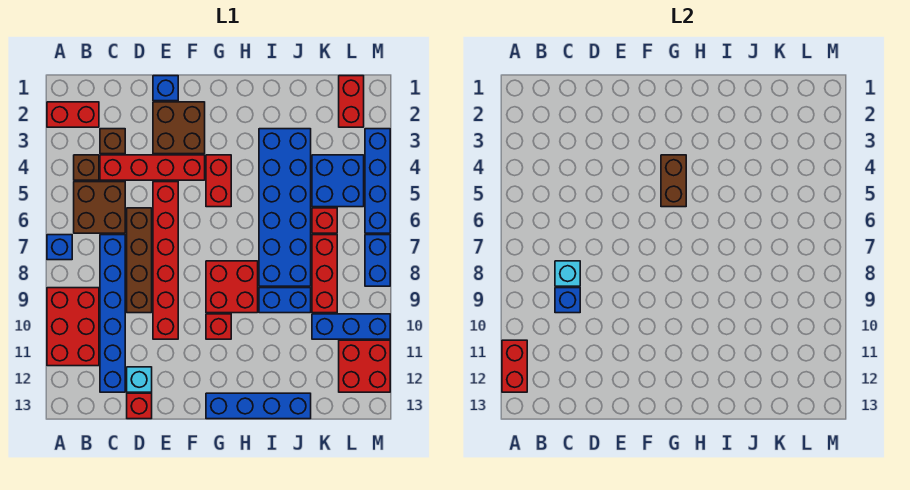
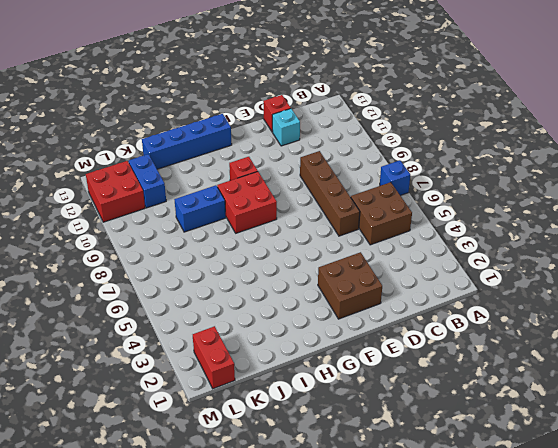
blue brick K11:K12 level 1 -> blue brick M7:M8 level 1
none -> red brick A2:B2 level 1
none -> red brick A9:B11 level 1
none -> brown brick B4 level 1
none -> brown brick C3 level 1

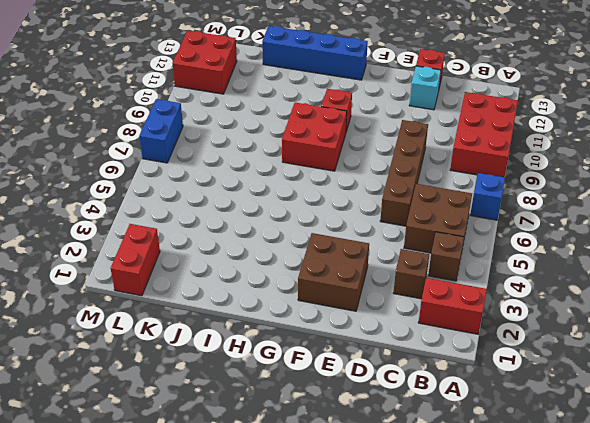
none -> red brick C4:F4 level 1
none -> blue brick C7:C12 level 1
none -> blue brick E1 level 1
none -> red brick E5:E10 level 1

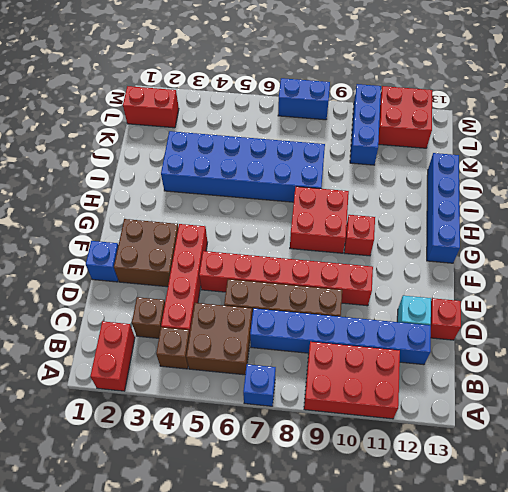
none -> red brick G4:G5 level 1
none -> blue brick I9:J9 level 1
none -> blue brick K4:L5 level 1
none -> red brick K6 level 1

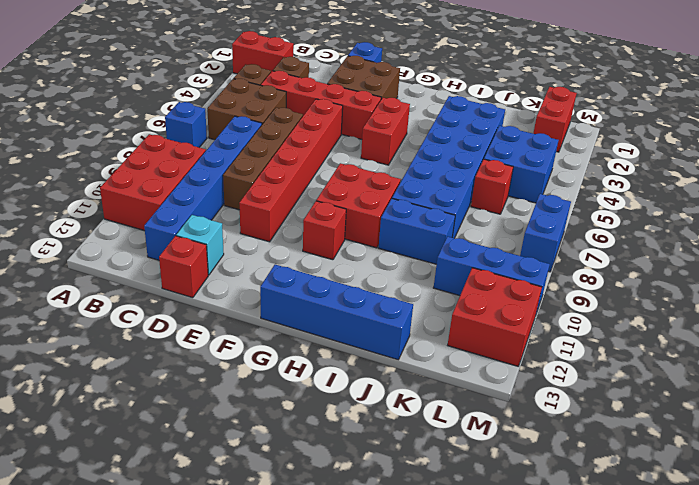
none -> red brick K7:K9 level 1
none -> blue brick M3:M6 level 1
none -> red brick A11:A12 level 2
none -> cyan brick C8 level 2

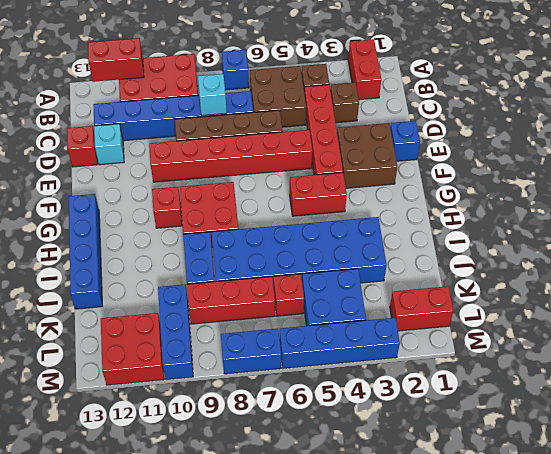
none -> blue brick C9 level 2
none -> brown brick G4:G5 level 2

